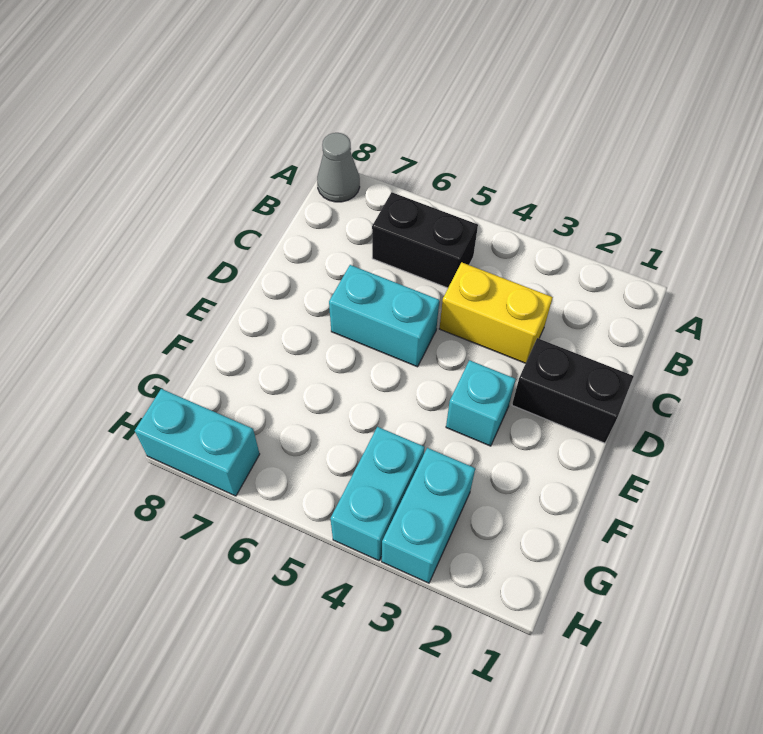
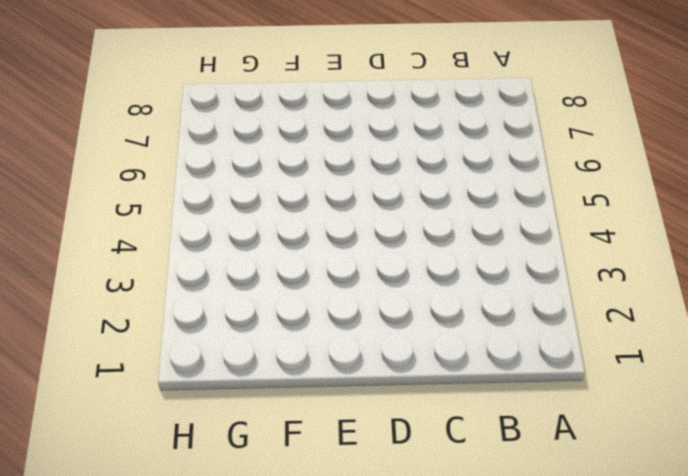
none -> grey cone A8 level 1
none -> black brick B5:B6 level 1

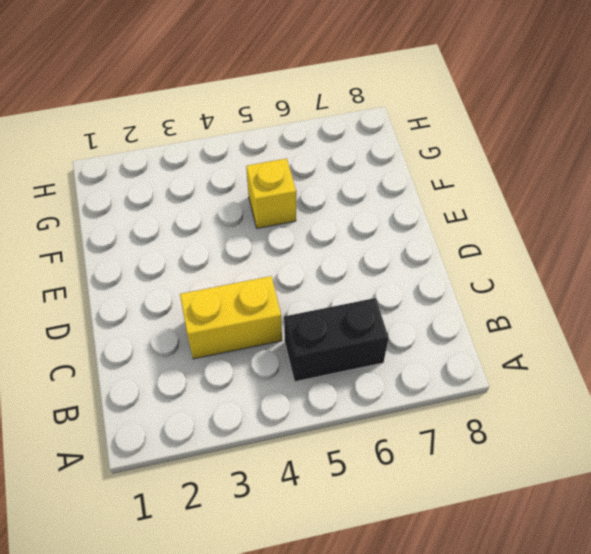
yellow brick F5 level 1 -> none
none -> grey cone A8 level 1
none -> black brick D1:D2 level 1

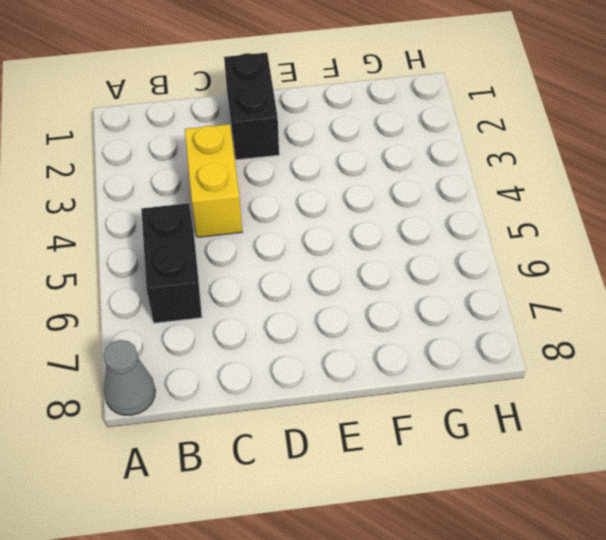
none -> cyan brick D5:D6 level 1
none -> cyan brick E3 level 1

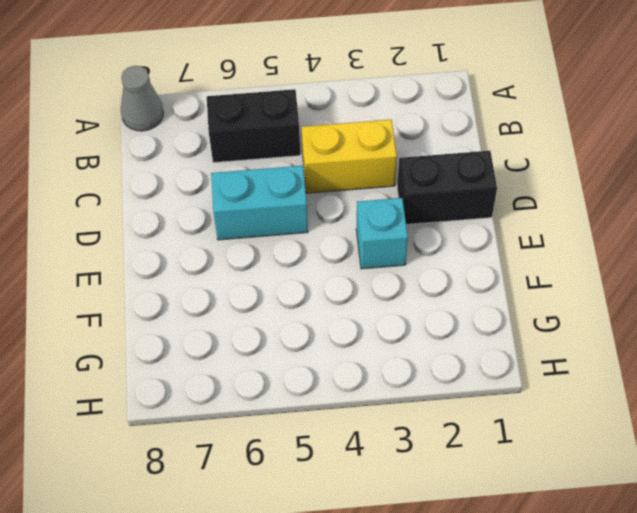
none -> cyan brick G3:H3 level 1
none -> cyan brick G4:H4 level 1

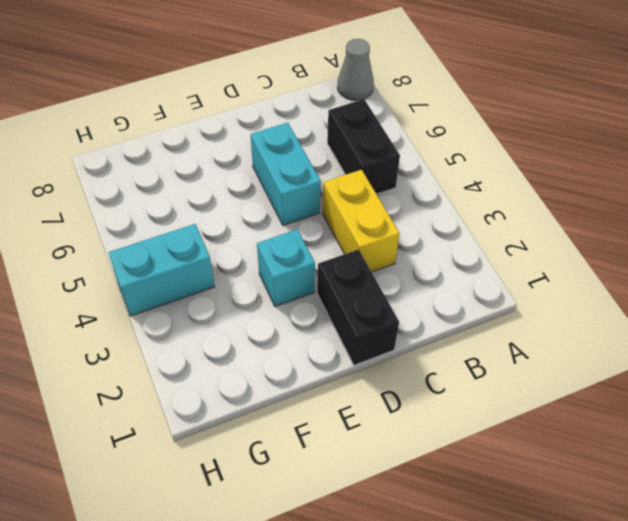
none -> cyan brick G3:H3 level 1
none -> cyan brick H7:H8 level 1

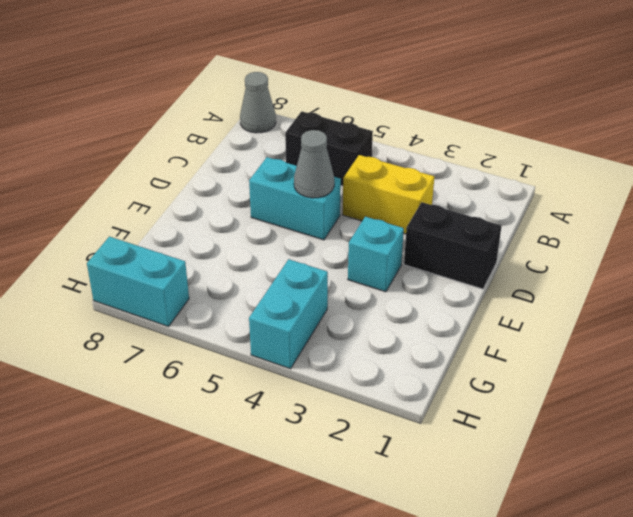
grey cone D5 level 2 -> none
none -> cyan brick G3:H3 level 1

